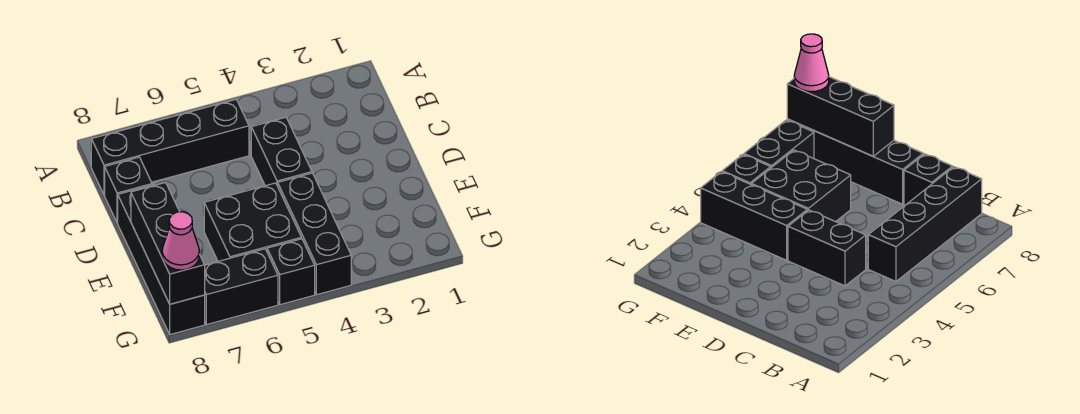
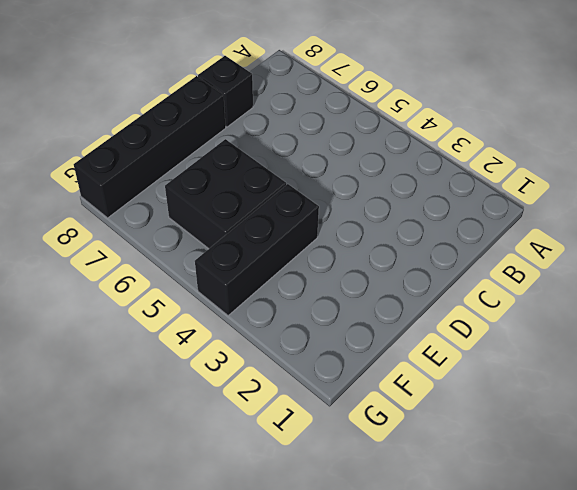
none -> black brick B5:B8 level 1
none -> black brick C4:D4 level 1

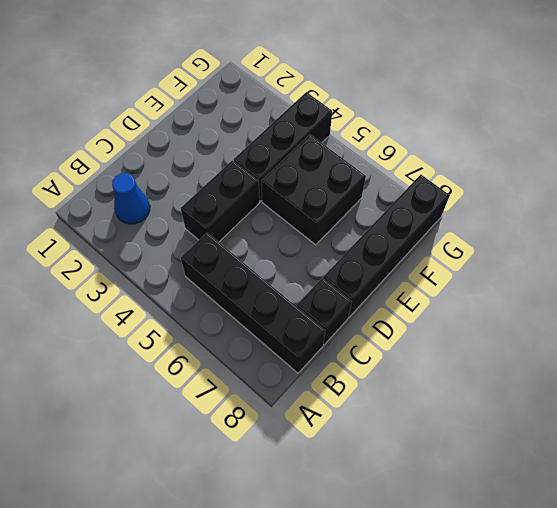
blue cone B2 level 1 -> none
none -> black brick G5 level 1
none -> black brick G6:G7 level 1

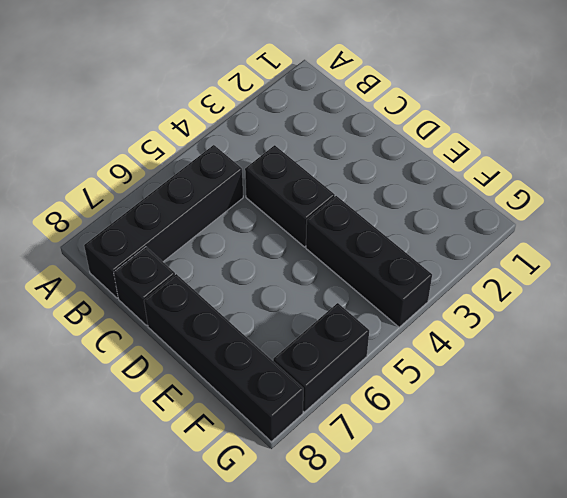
none -> black brick E5:F6 level 1
none -> black brick G5 level 1

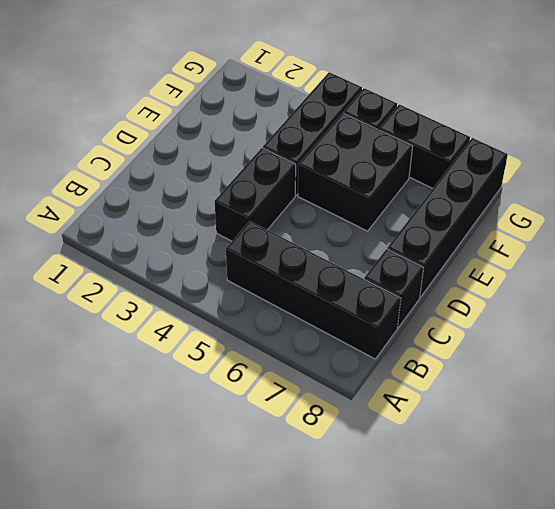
none -> black brick E8:G8 level 2
none -> pink cone G8 level 3

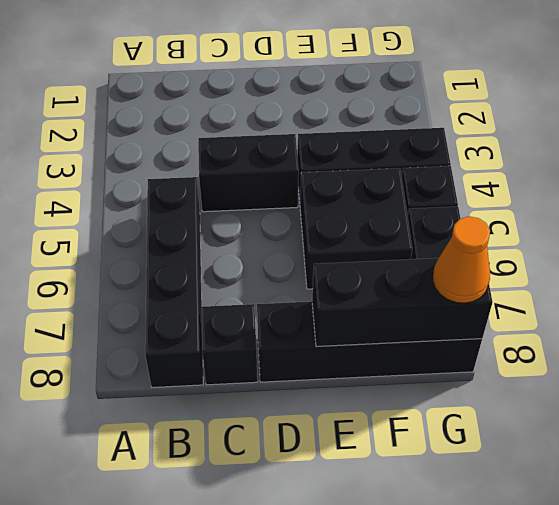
orange cone G8 level 3 -> pink cone G8 level 3

